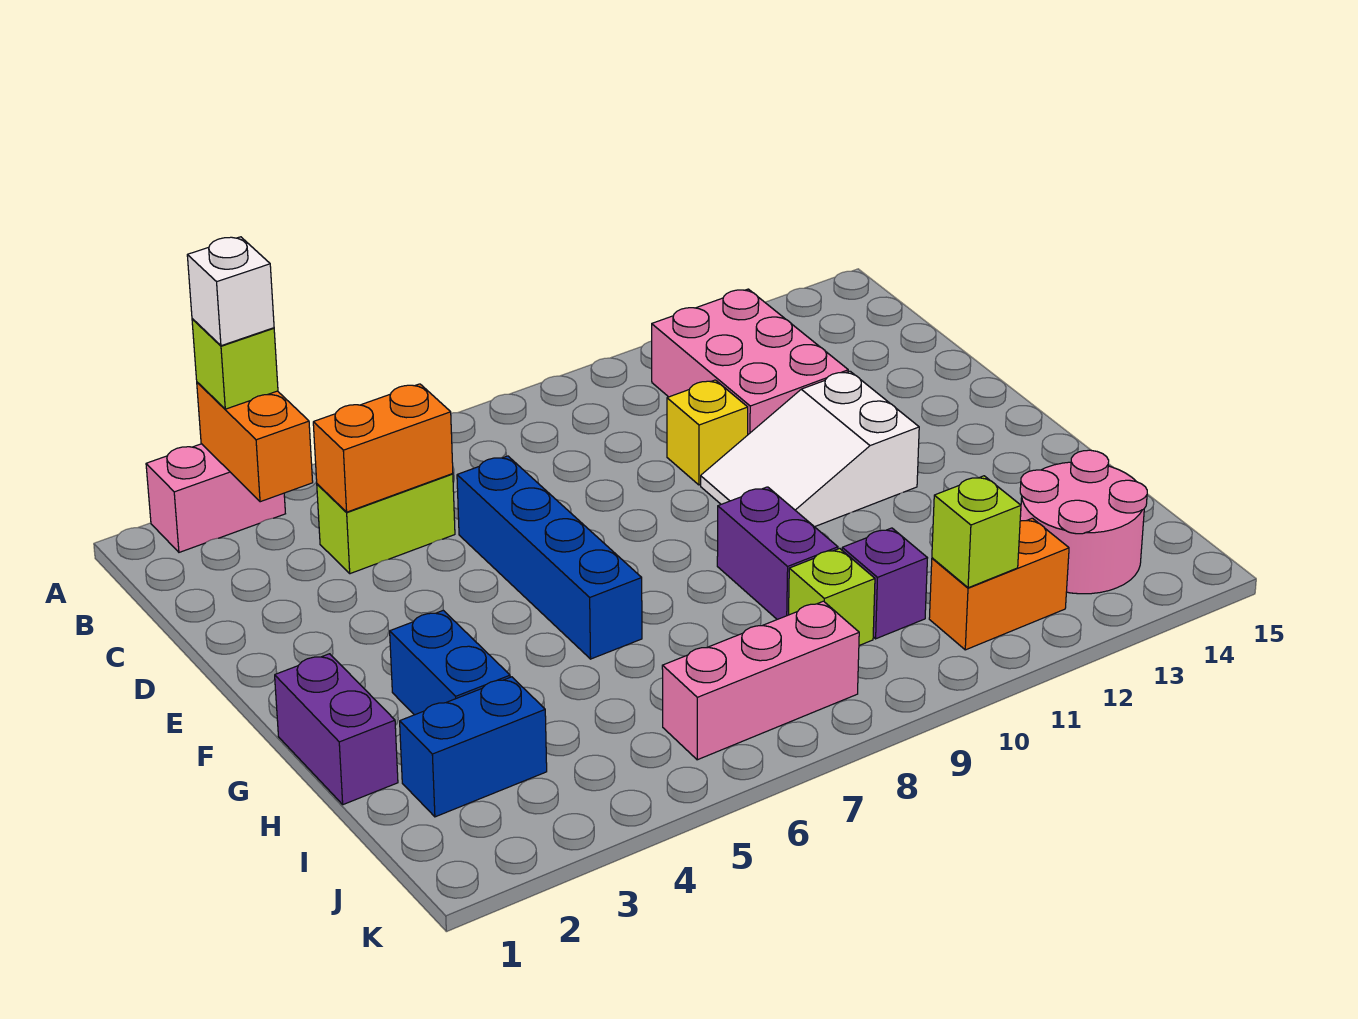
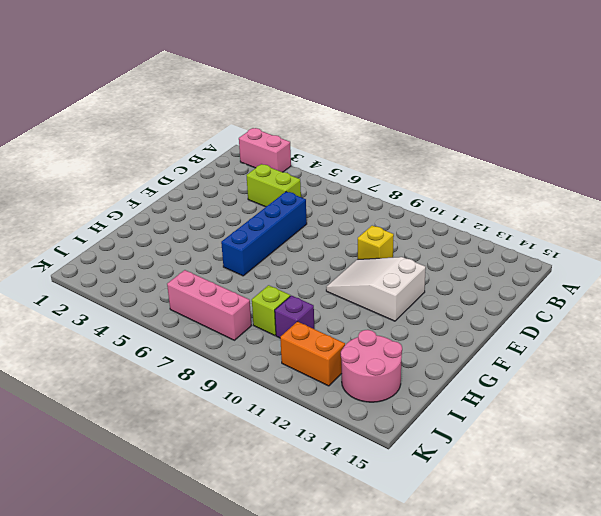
none -> pink brick B11:D12 level 1
none -> purple brick G1:H1 level 1
none -> blue brick G3:H3 level 1

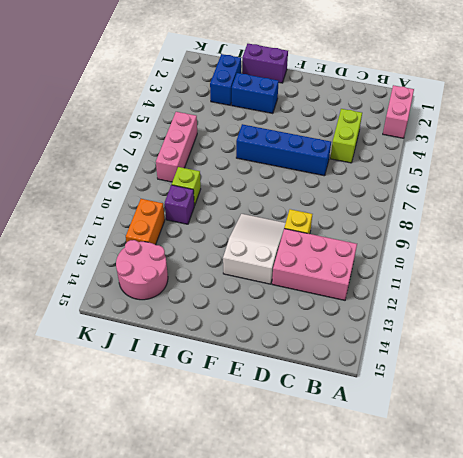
none -> purple brick G9:H9 level 1
none -> orange brick A3:B3 level 2
none -> orange brick C4:C5 level 2

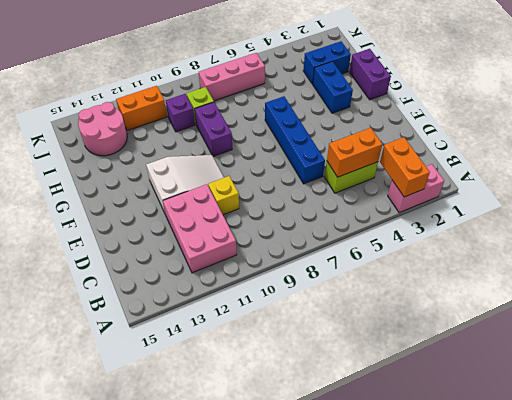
none -> lime brick J11 level 2
none -> lime brick A3 level 3
none -> white brick A3 level 4

